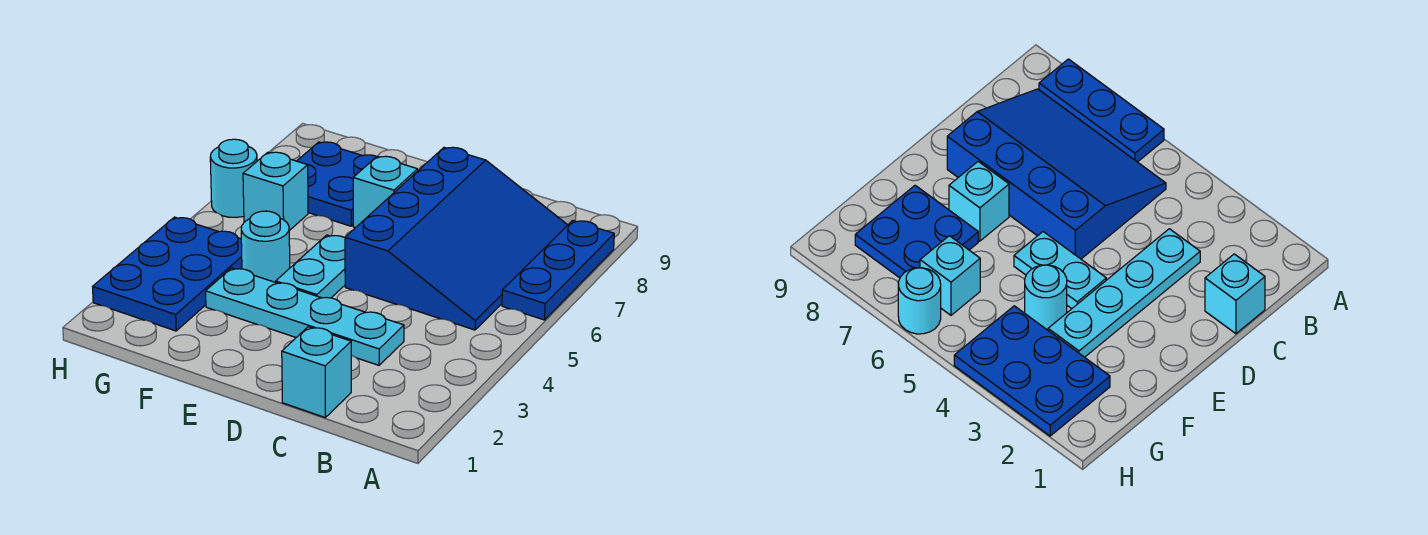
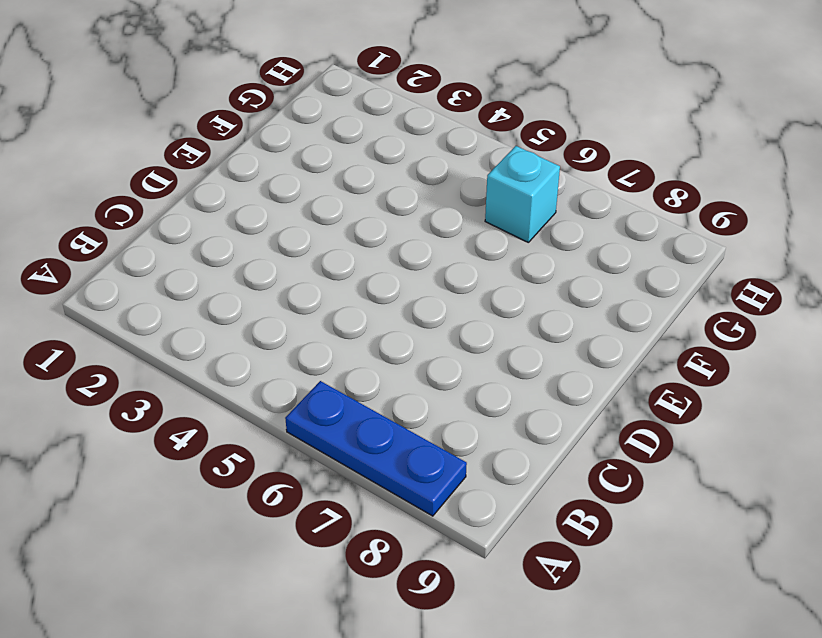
none -> blue slope B5:D8 level 1 top D
none -> cyan brick C1 level 1

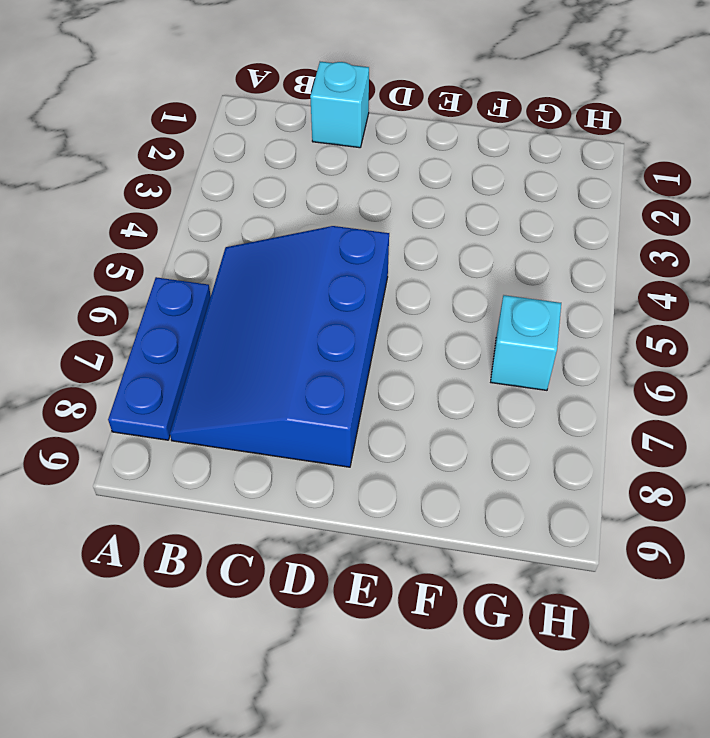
none -> cyan plate C3:F3 level 1
none -> cyan plate E4:E5 level 1

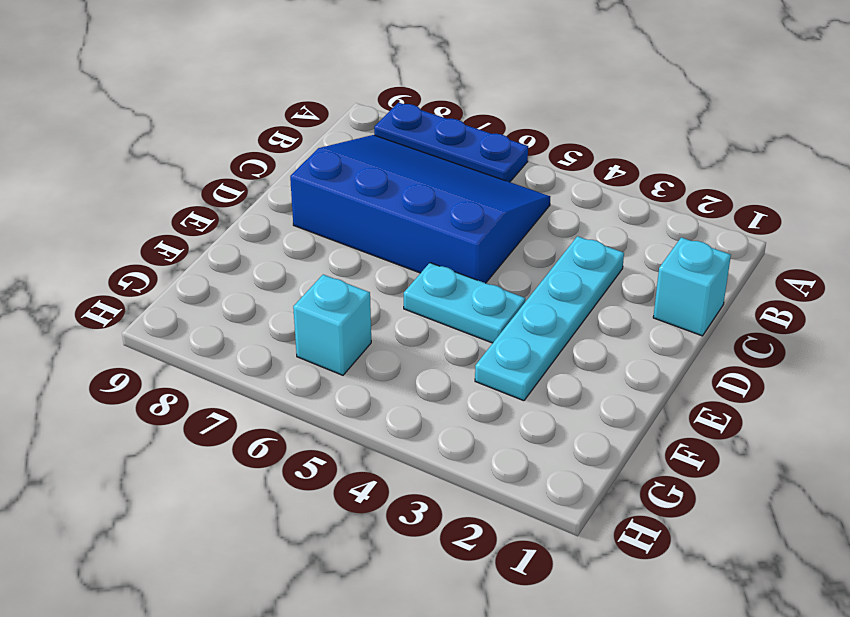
none -> cyan brick E7 level 1
none -> cyan round brick F4 level 1

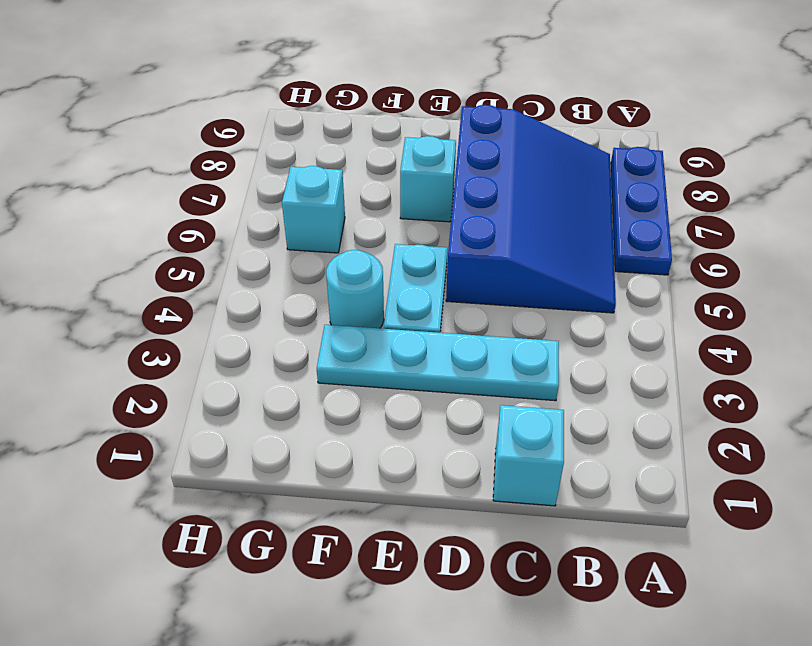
none -> blue plate F7:G8 level 1
none -> blue plate G2:H4 level 1

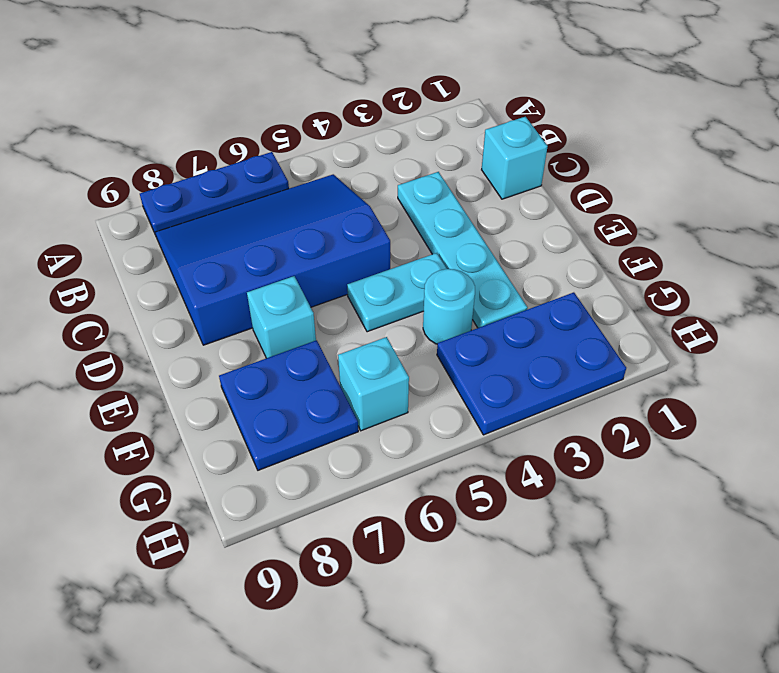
none -> cyan round brick H6 level 1

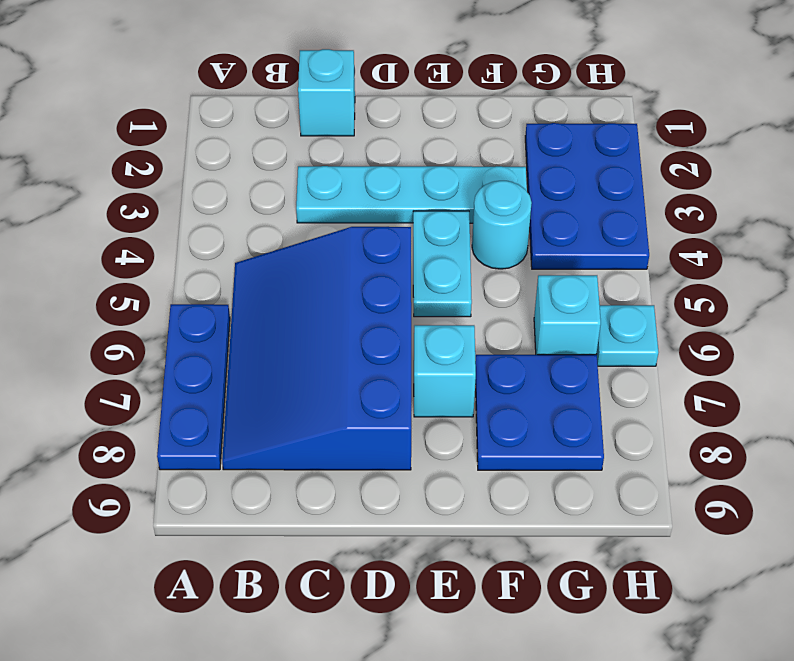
cyan plate H6 level 1 -> cyan round brick H6 level 1

